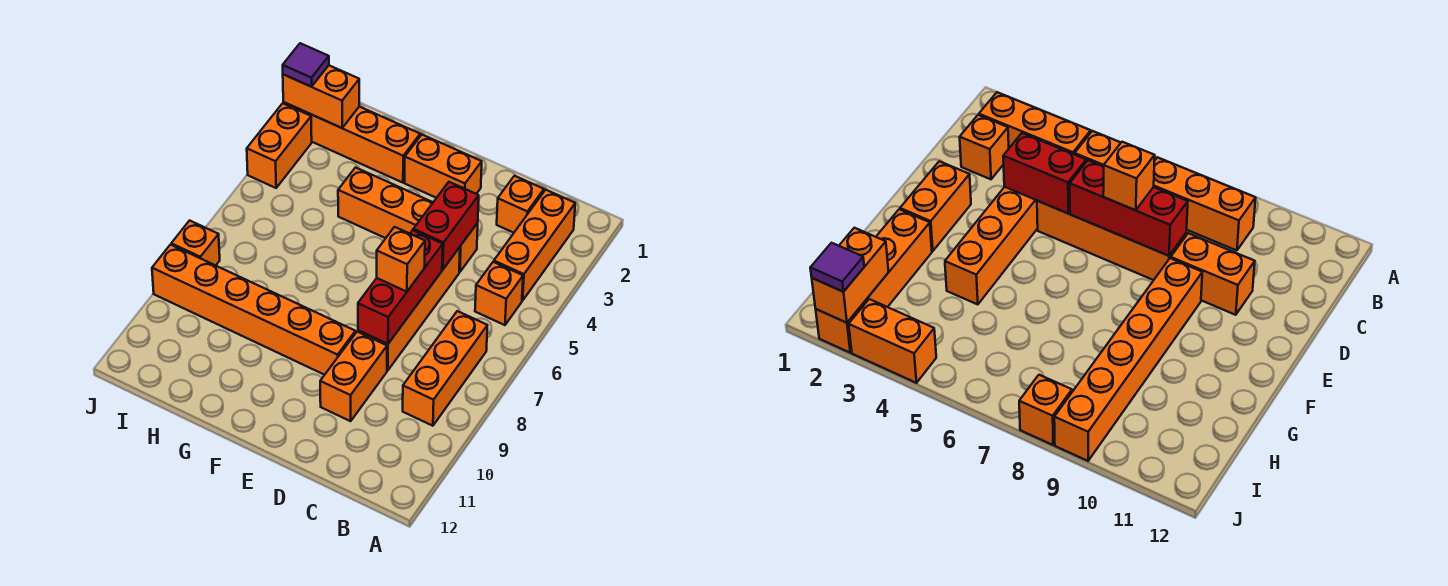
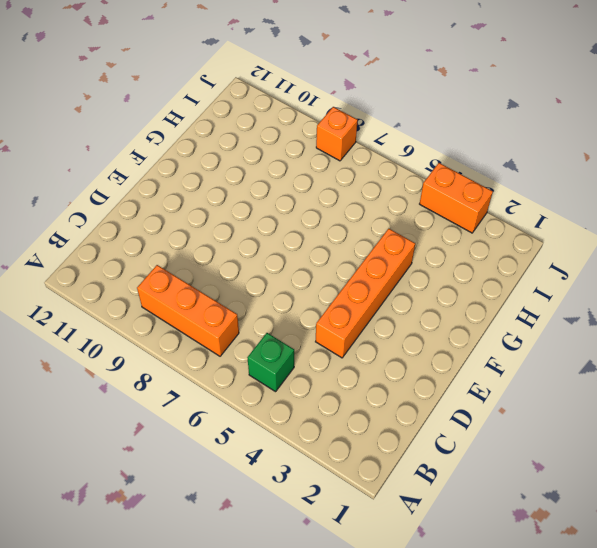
green brick B5 level 1 -> orange brick B5 level 1
none -> orange brick B2:B4 level 1
none -> orange brick C2 level 1
none -> orange brick D5:D8 level 1

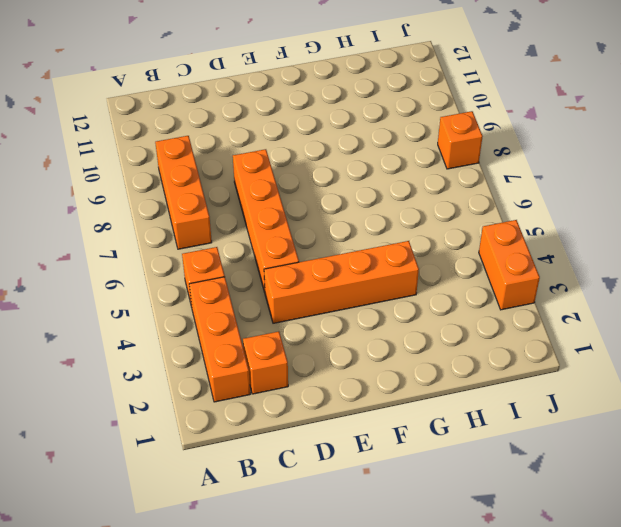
none -> orange brick D9:D10 level 1
none -> orange brick E2:F2 level 1
none -> orange brick E9:J9 level 1

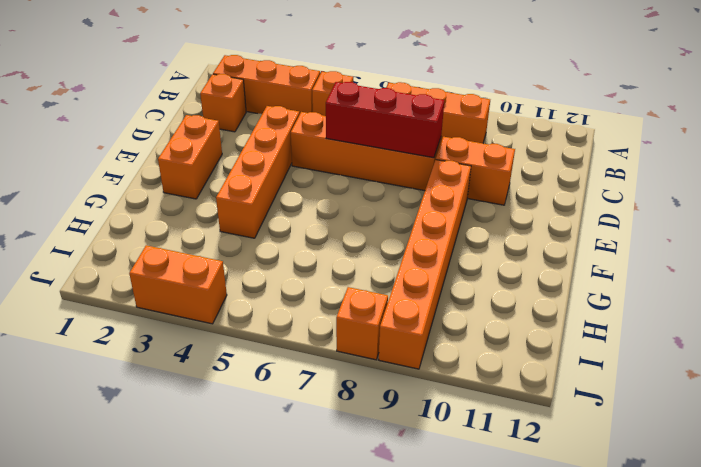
none -> orange brick G2:J2 level 1
none -> red brick D4:D5 level 2
none -> orange brick I2:J2 level 2

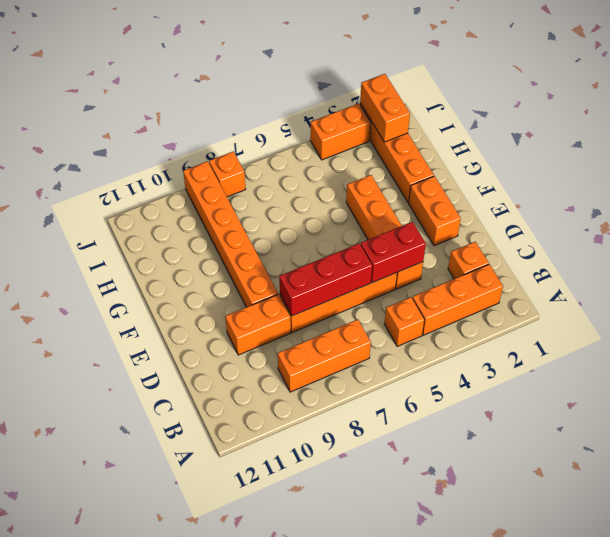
none -> orange brick D7 level 3
none -> purple tile J2 level 3

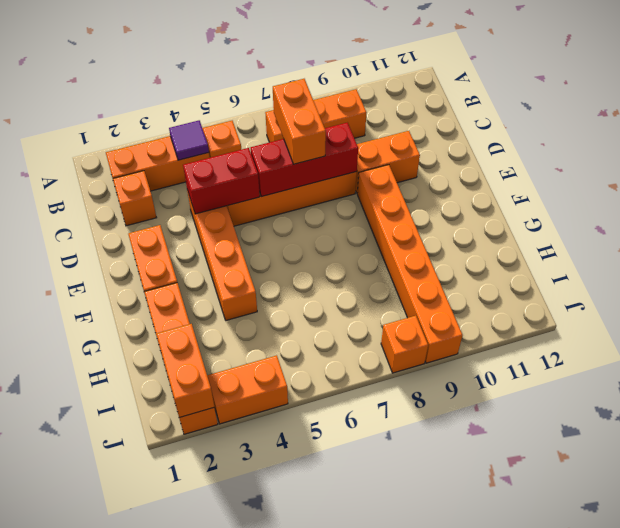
purple tile B4 level 2 -> purple tile J2 level 3
orange brick C7:D7 level 3 -> orange brick D7 level 3

